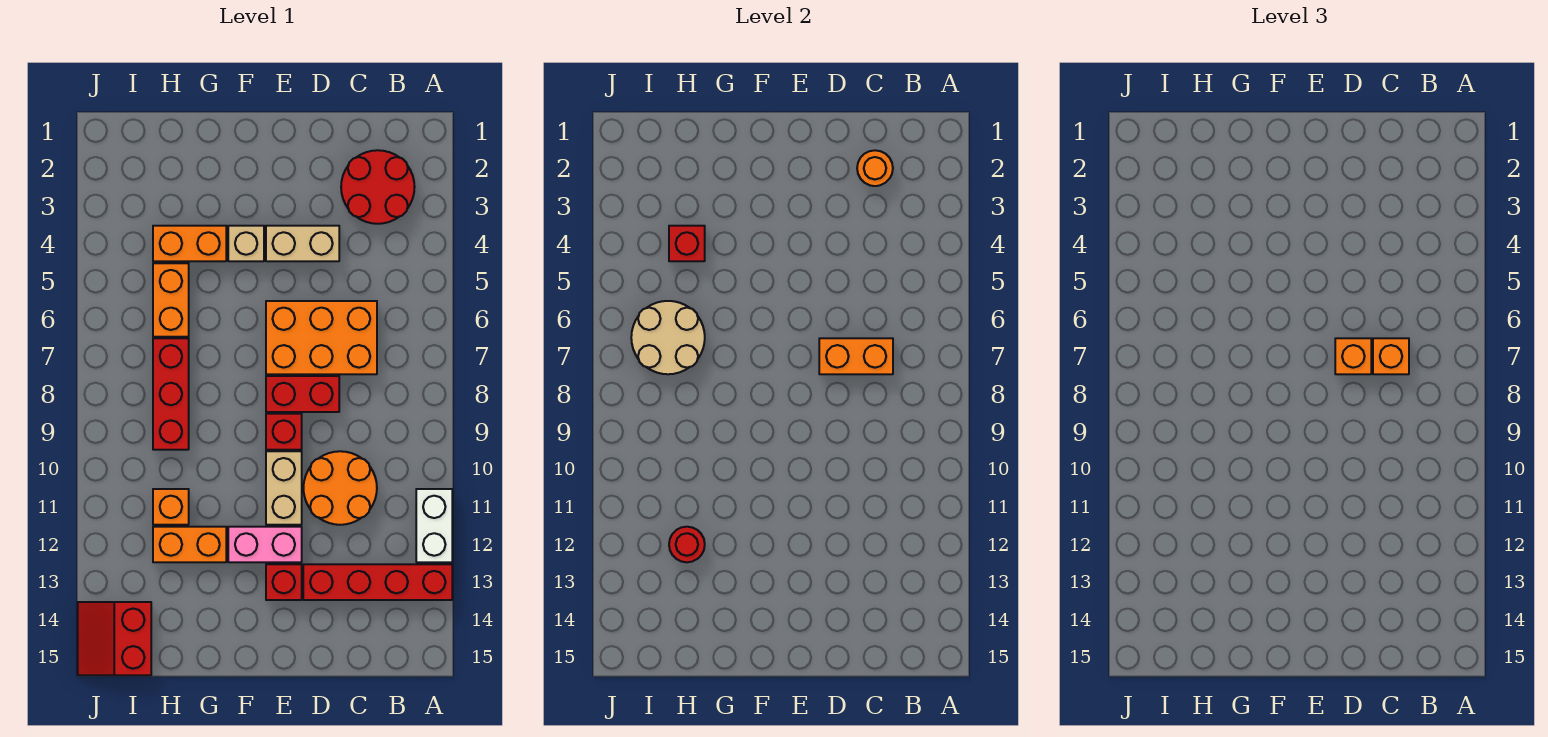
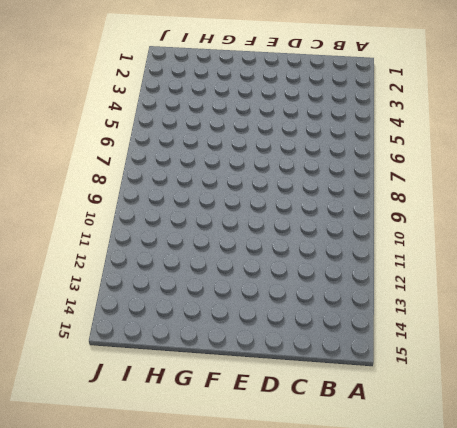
none -> white brick A11:A12 level 1
none -> red brick A13:D13 level 1
none -> red round brick B2:C3 level 1

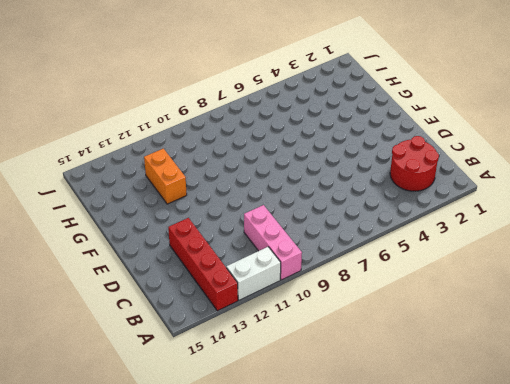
pink brick A10:C10 level 1 -> orange round brick C10:D11 level 1
none -> orange brick C6:E7 level 1
none -> tan brick D4:E4 level 1
none -> red brick D8:E8 level 1

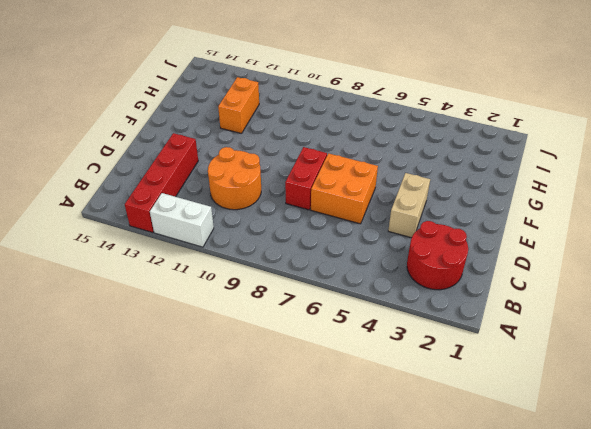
orange brick D6:E7 level 1 -> orange brick C6:E7 level 1
none -> red brick E9 level 1
none -> tan brick E10:E11 level 1
none -> pink brick E12:F12 level 1

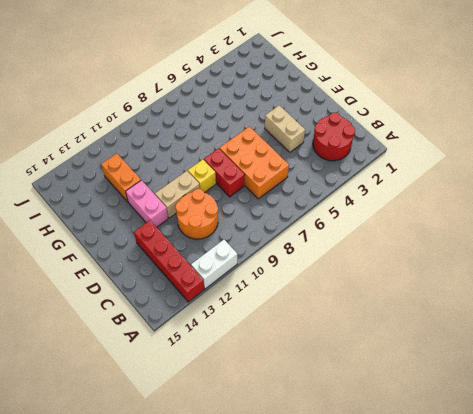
yellow brick E9 level 1 -> red brick E9 level 1
none -> red brick E13 level 1
none -> tan brick F4 level 1
none -> orange brick G4:H4 level 1

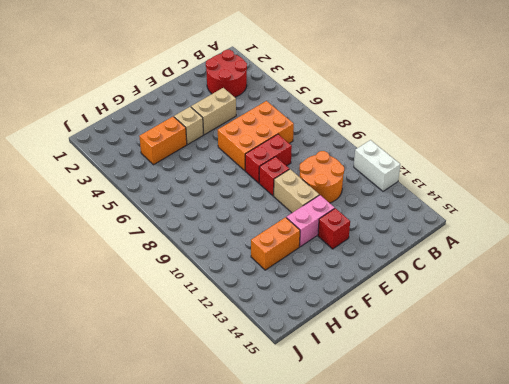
none -> red brick A13:D13 level 1
none -> orange brick H5:H6 level 1
none -> red brick H7:H9 level 1

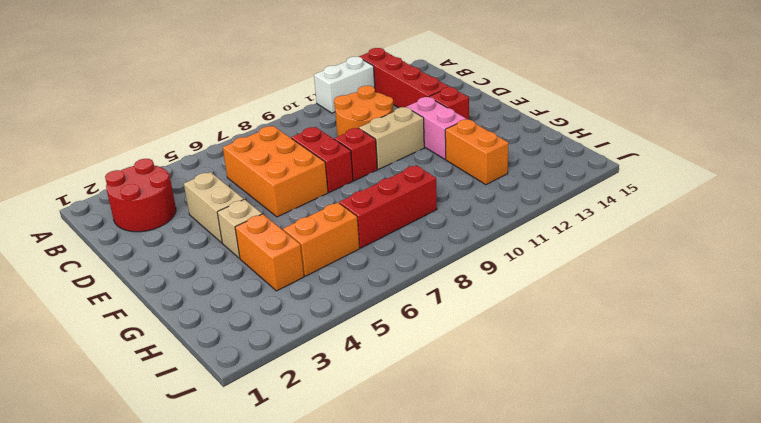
none -> orange brick H11 level 1
none -> red slope I14:J15 level 1 top I
none -> orange round brick C2 level 2

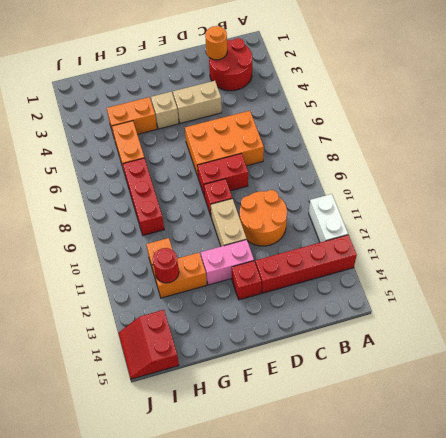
none -> orange brick C7:D7 level 2
none -> red brick H4 level 2
none -> tan round brick H6:I7 level 2

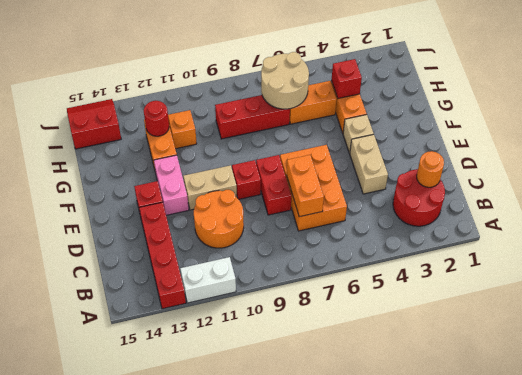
none -> orange brick C7 level 3
none -> orange brick D7 level 3

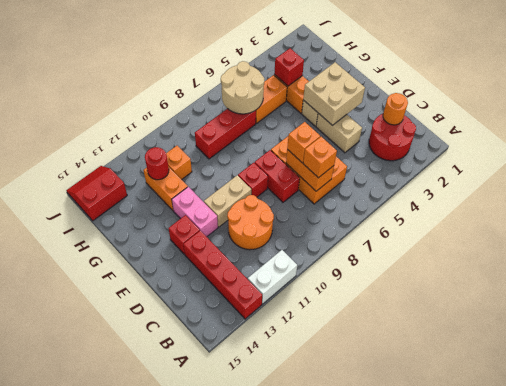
tan brick E3:F4 level 2 -> none

